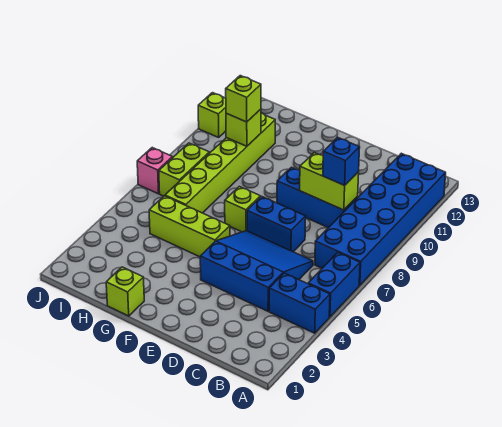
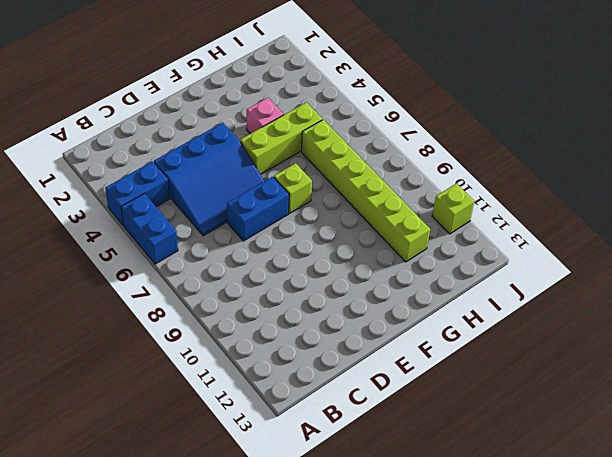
pink brick G4 level 1 -> pink brick J7 level 1
none -> blue brick A7:B12 level 1
none -> blue brick C9:E9 level 1
none -> lime brick G1 level 1

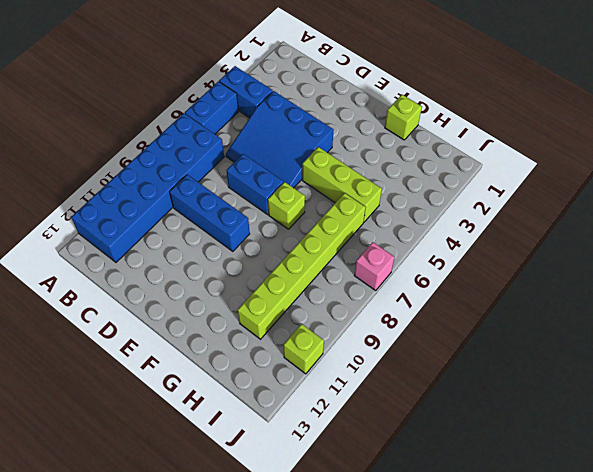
none -> lime brick I7:I8 level 1
none -> lime brick C9:D9 level 2
none -> lime brick H10 level 2

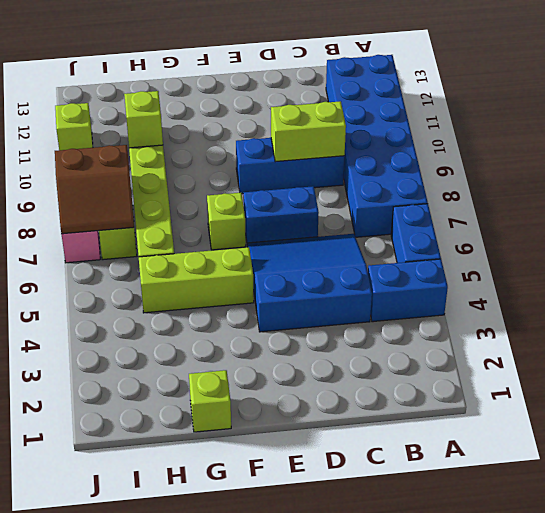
brown slope I7:J8 level 2 top 8 -> none
none -> blue brick C9 level 3
none -> lime brick H10 level 3

